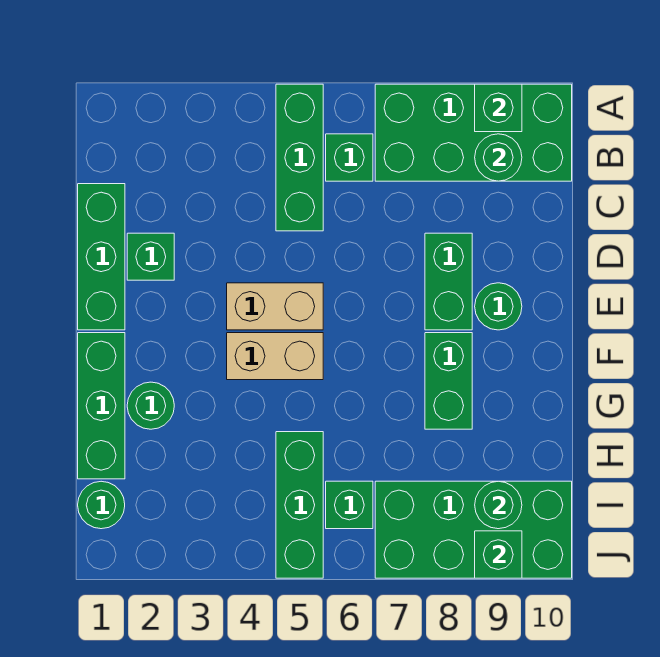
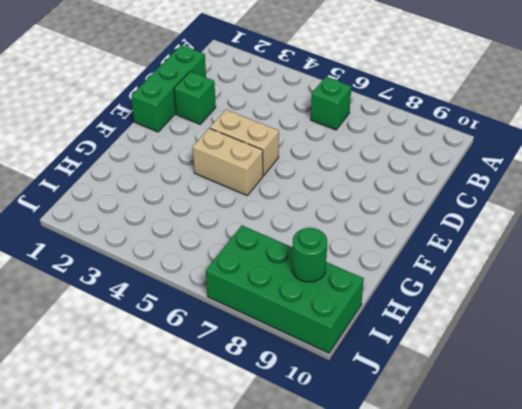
none -> green brick A5:C5 level 1
none -> green brick A7:B10 level 1
none -> green brick D8:E8 level 1

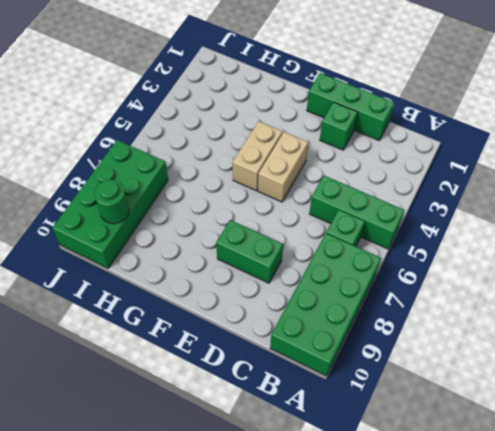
none -> green round brick E9 level 1
none -> green brick F1:H1 level 1
none -> green brick F8:G8 level 1

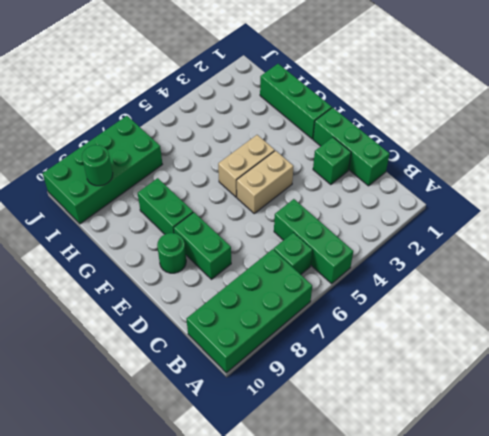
none -> green round brick G2 level 1
none -> green brick H5:J5 level 1
none -> green round brick I1 level 1

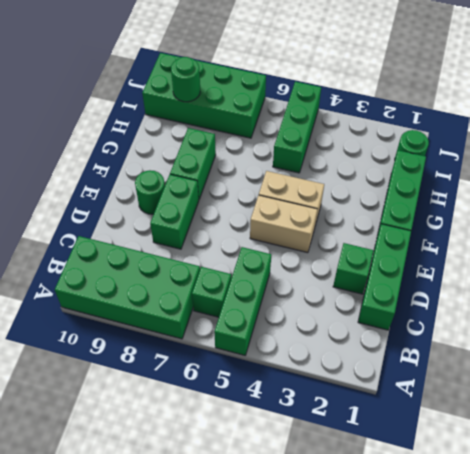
none -> green round brick G2 level 1
none -> green brick I6 level 1
none -> green brick A9 level 2

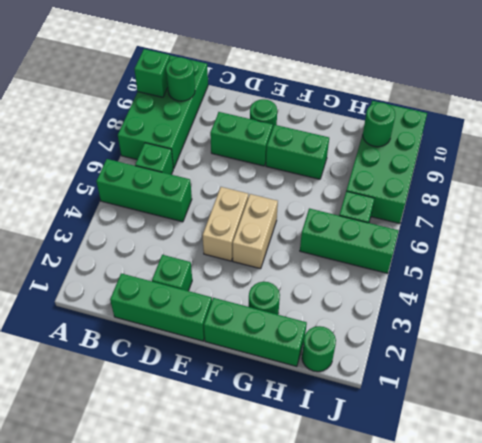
none -> green brick J9 level 2

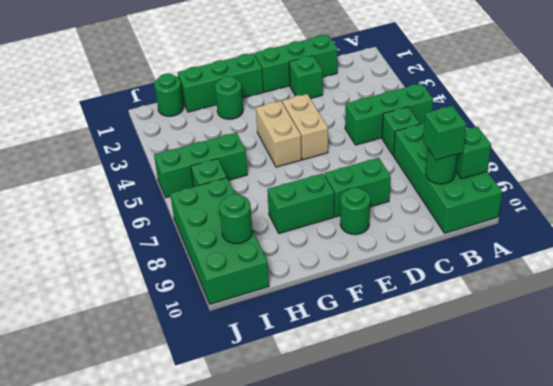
green brick B9 level 3 -> green brick J9 level 2

